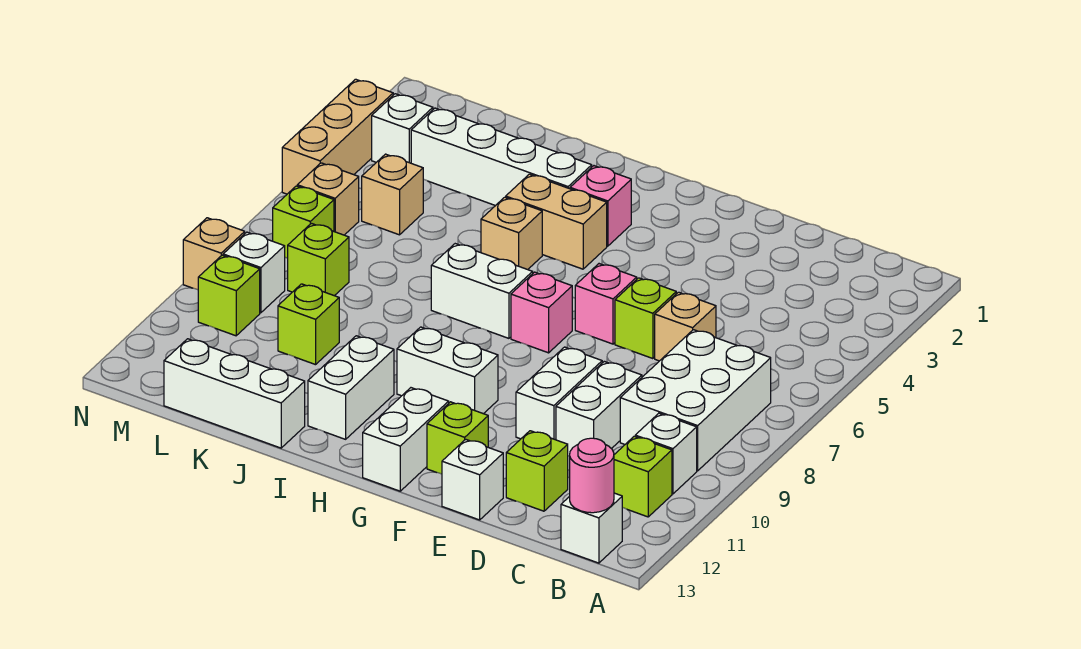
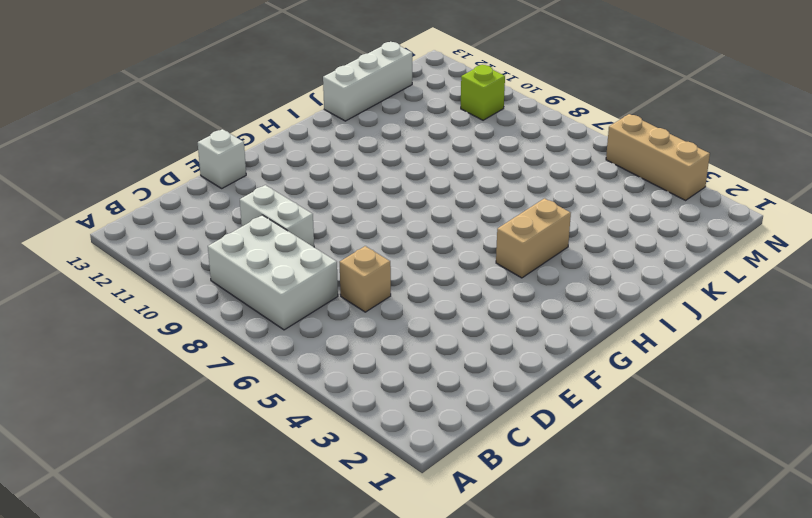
none -> white brick B10 level 1
none -> lime brick B11 level 1
none -> white brick B13 level 1
none -> lime brick D12 level 1

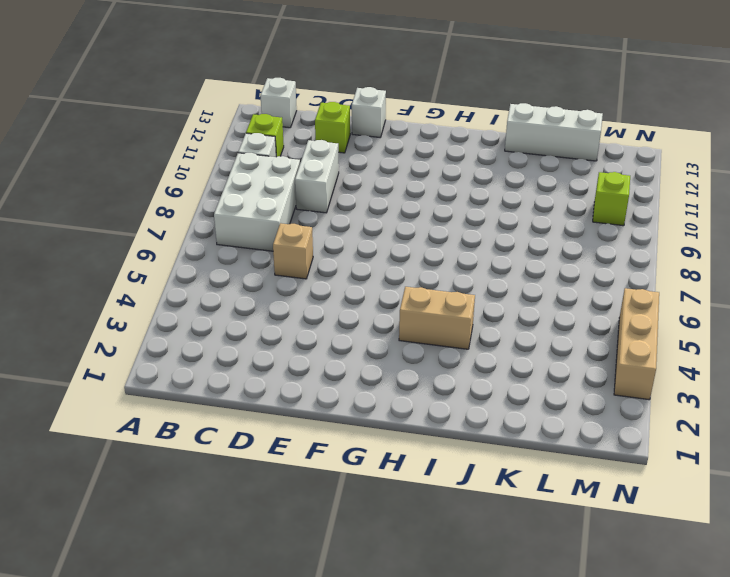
none -> lime brick E6 level 1
none -> white brick E9:E10 level 1
none -> pink brick F6 level 1
none -> lime brick F12 level 1

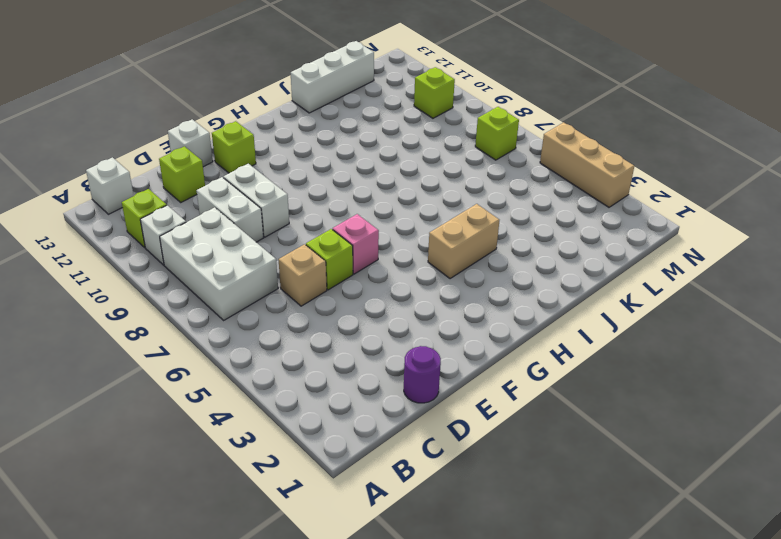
purple round brick D1 level 1 -> none
none -> pink brick G7 level 1
none -> white brick G10:H10 level 1
none -> white brick G12:G13 level 1
none -> pink brick H3 level 1

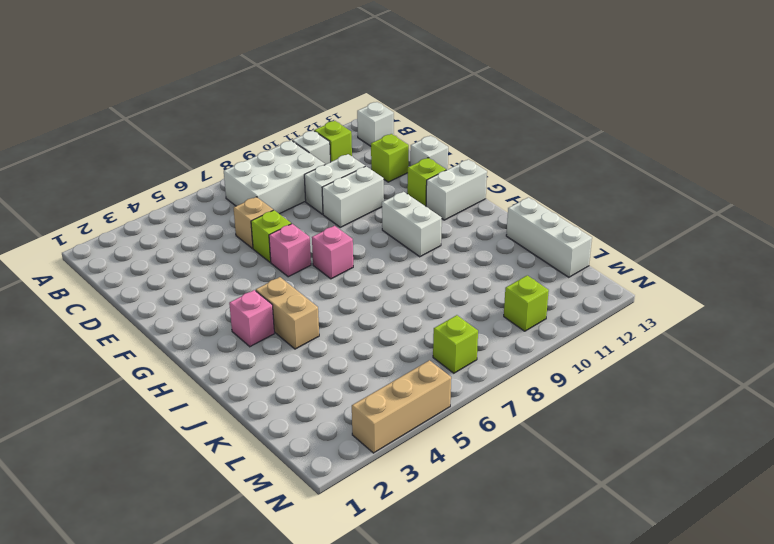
none -> white brick H7:I7 level 1
none -> white brick I3:L3 level 1
none -> tan brick I5 level 1
none -> white brick I11:I12 level 1

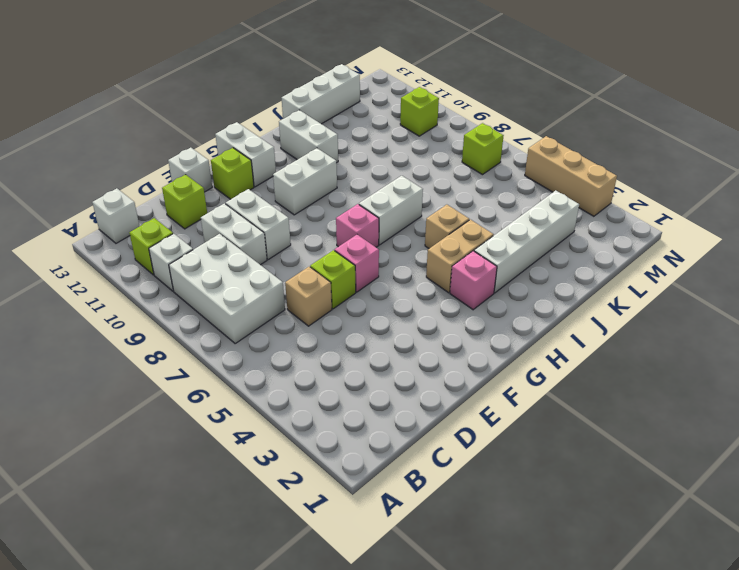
none -> lime brick K10 level 1
none -> tan brick L5 level 1
none -> lime brick L8 level 1
none -> white brick M3 level 1

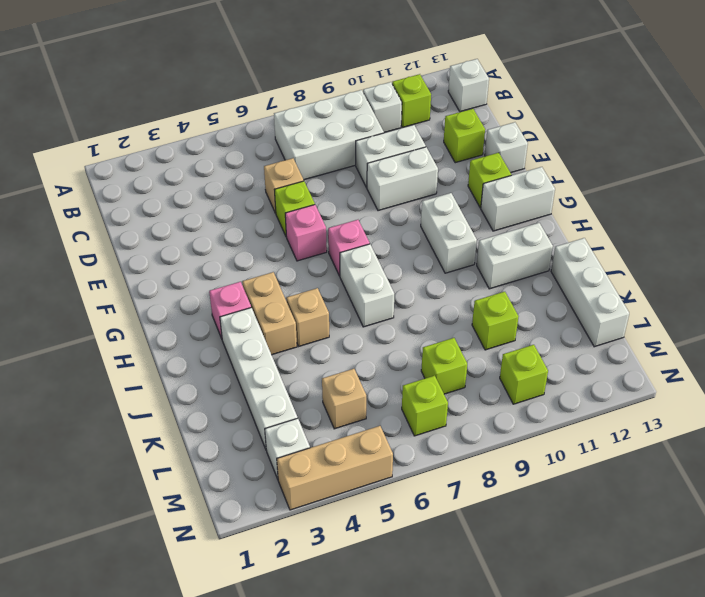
none -> tan brick M6 level 1
none -> white brick M9 level 1
none -> tan brick N9 level 1
none -> pink round brick B13 level 2

